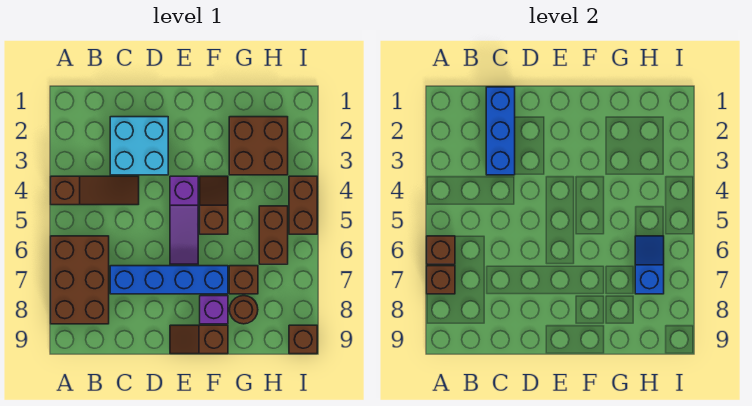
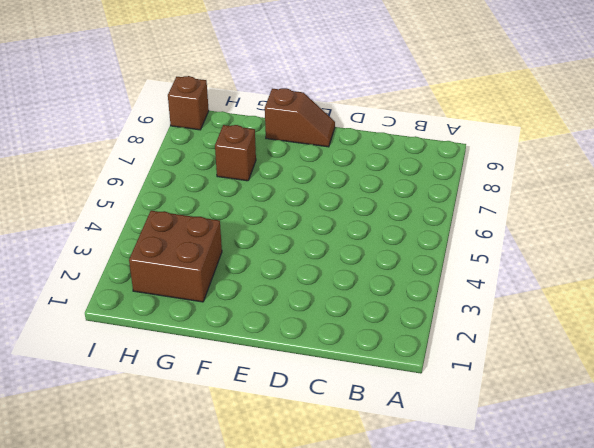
none -> brown slope A4:C4 level 1 top A
none -> brown brick A6:B8 level 1
none -> cyan brick C2:D3 level 1

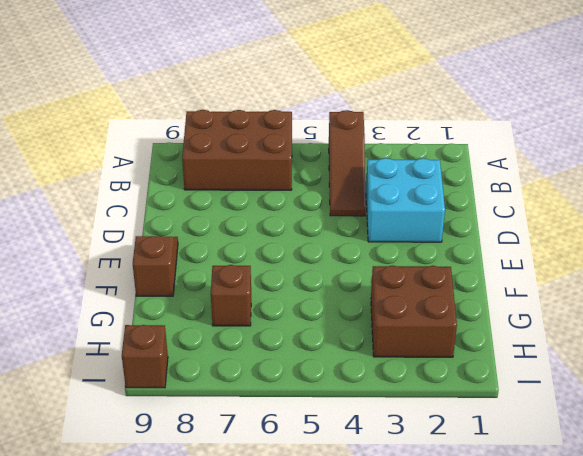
none -> blue brick C7:F7 level 1
none -> purple slope E4:E6 level 1 top 4
none -> brown slope F4:F5 level 1 top 5

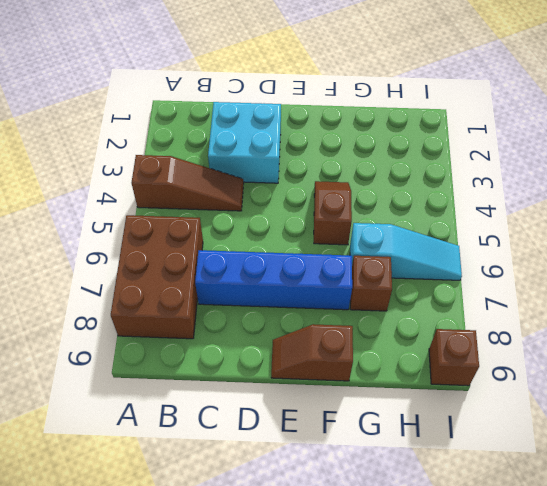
cyan slope G6:I6 level 1 top G -> brown brick H5:H6 level 1
none -> purple slope E4:E6 level 1 top 4
none -> purple brick F8 level 1
none -> brown brick G2:H3 level 1

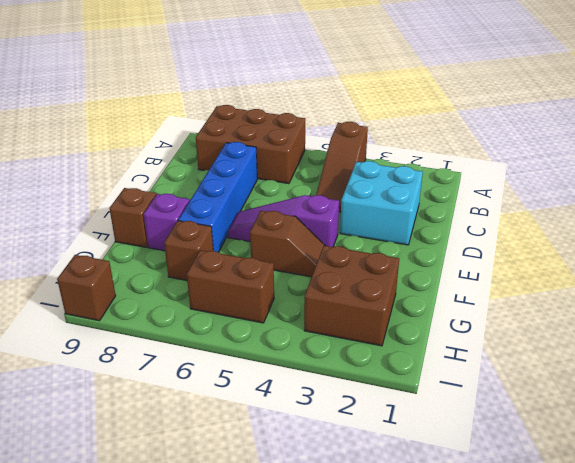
none -> brown round brick G8 level 1
none -> brown brick I4:I5 level 1
none -> brown brick A6 level 2

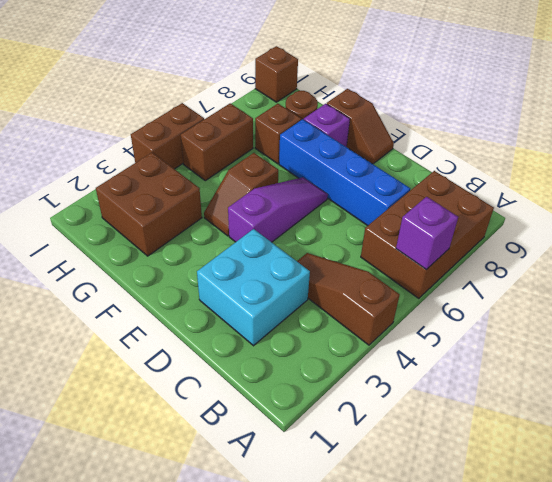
purple brick A6 level 2 -> brown brick A6 level 2
none -> brown brick A7 level 2
none -> blue brick C1:C3 level 2
none -> blue slope H6:H7 level 2 top 7

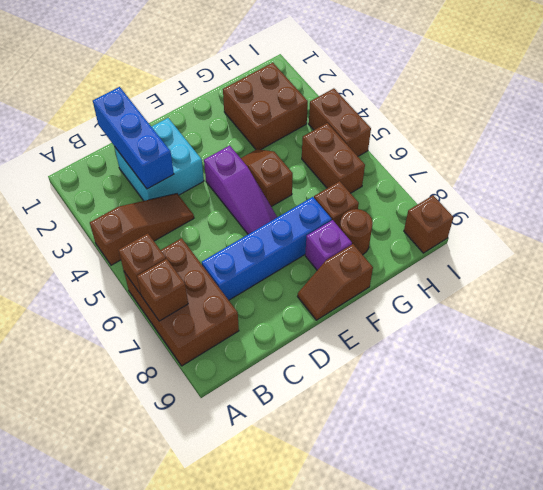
none -> blue slope H6:H7 level 2 top 7

